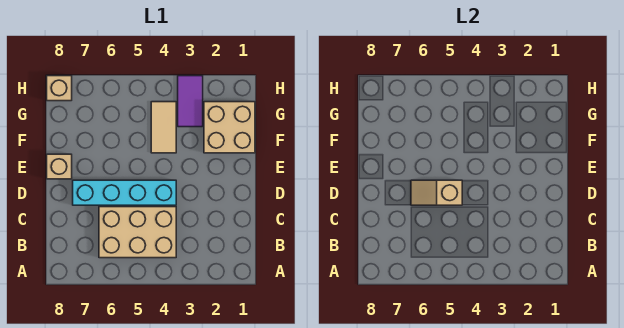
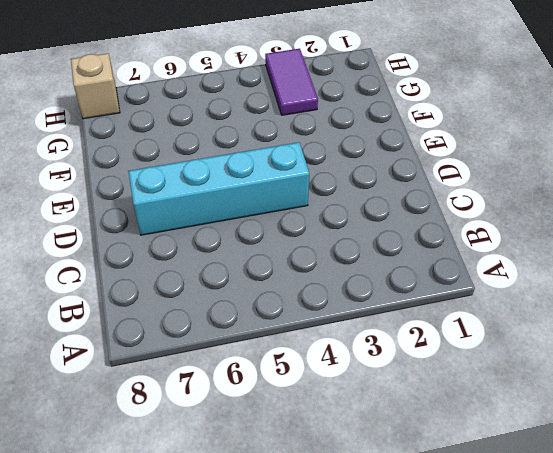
none -> tan brick B4:C6 level 1
none -> tan brick E8 level 1

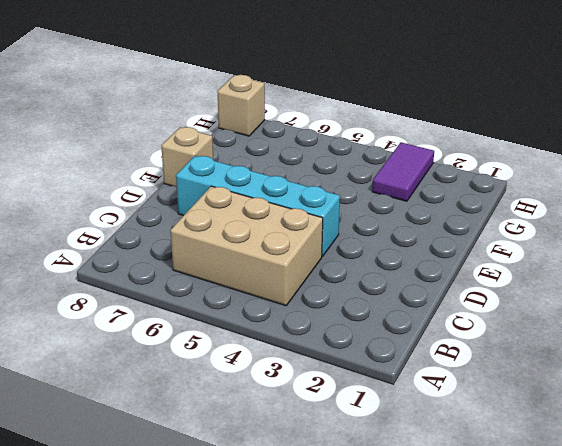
none -> tan brick F1:G2 level 1
none -> tan tile F4:G4 level 1

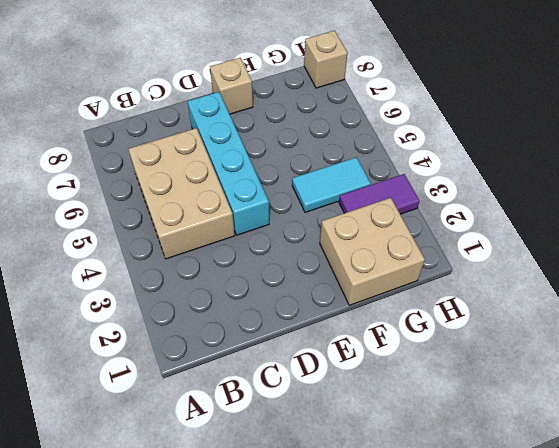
cyan tile F4:G4 level 1 -> tan tile F4:G4 level 1
none -> tan slope D5:D6 level 2 top 5

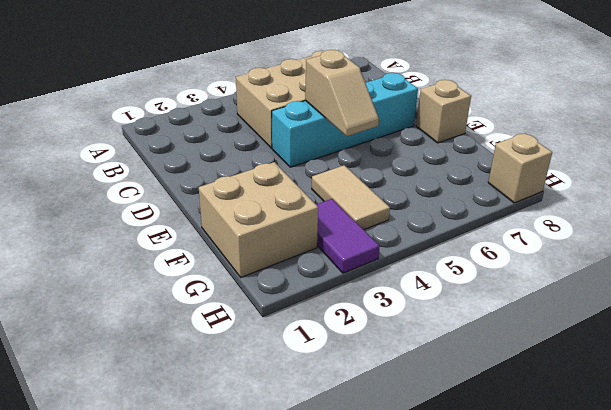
tan slope D5:E5 level 2 top D -> tan slope D5:D6 level 2 top 5

